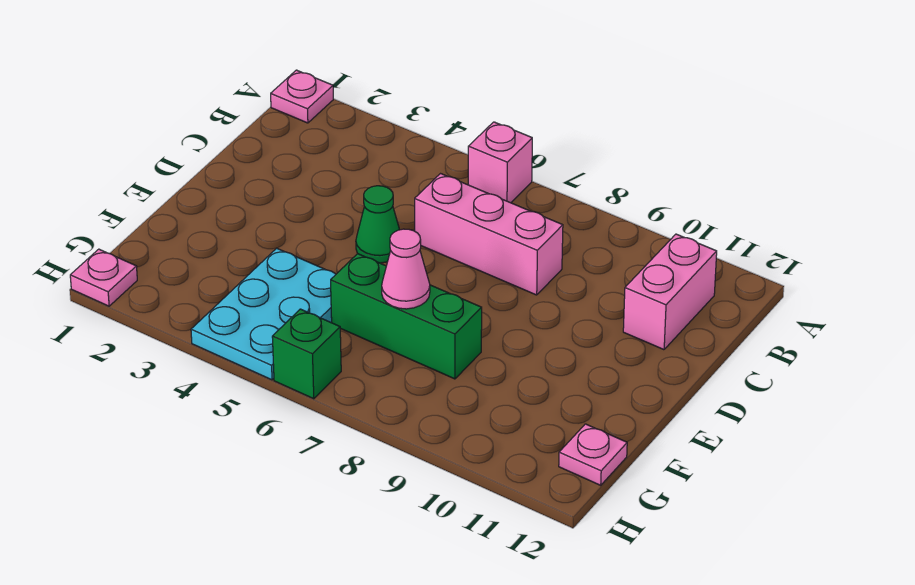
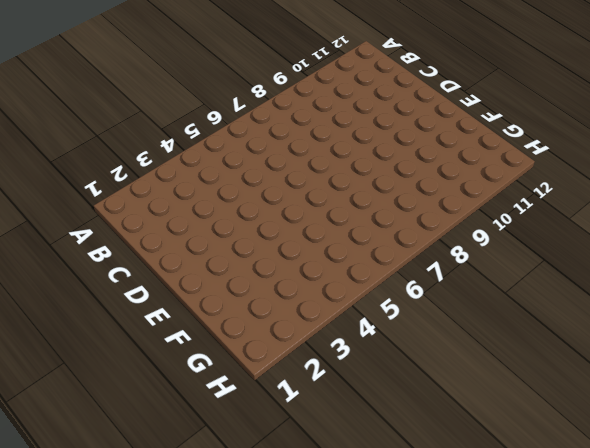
none -> pink plate A1 level 1
none -> pink brick A6 level 1

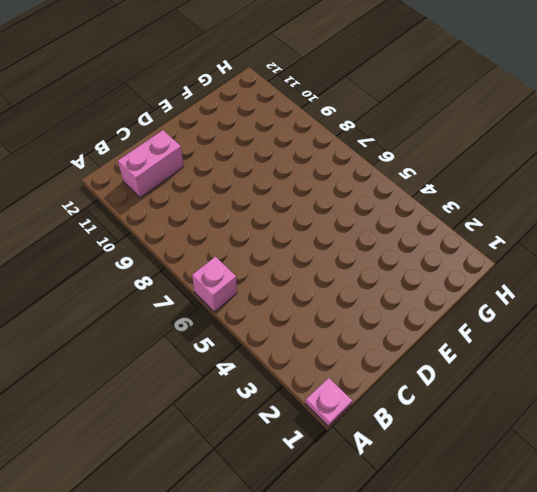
none -> pink brick C6:C8 level 1
none -> green cone D5 level 1

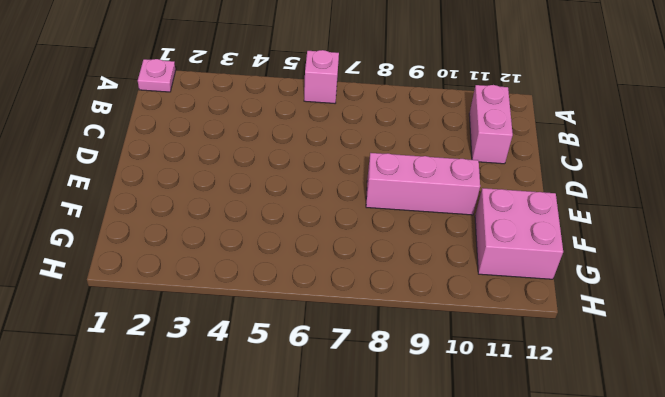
pink brick E8:E10 level 1 -> pink brick C6:C8 level 1
pink brick F11:G12 level 1 -> pink plate G12 level 1
none -> green cone D5 level 1
none -> cyan plate F4:H5 level 1

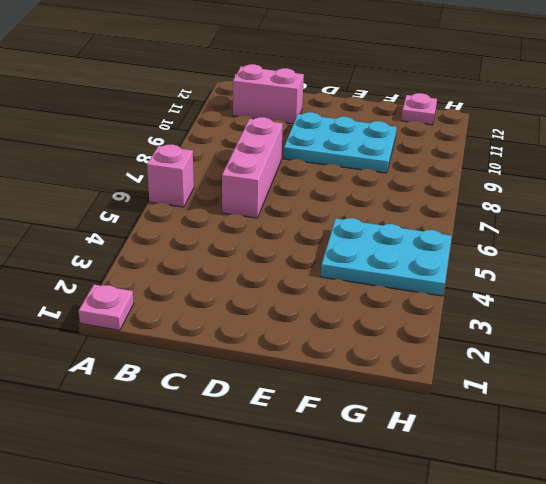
cyan plate D9:F10 level 1 -> none
none -> green cone D5 level 1
none -> green brick F6:F8 level 1

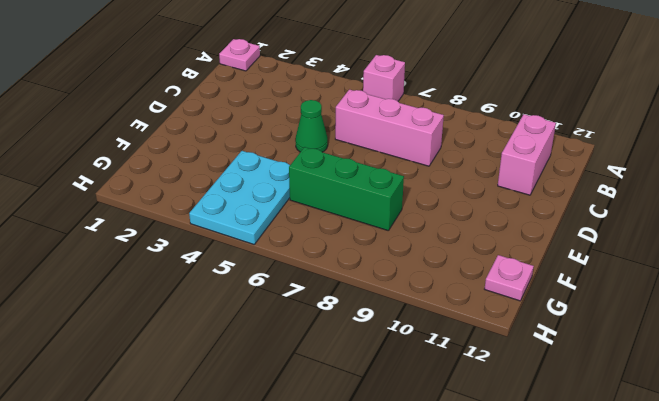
none -> pink plate H1 level 1
none -> green brick H6 level 1

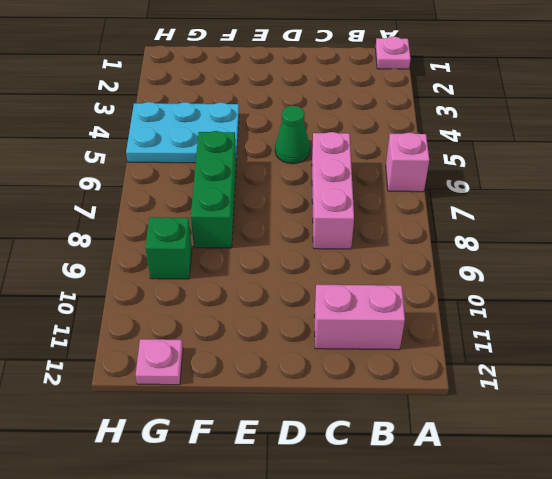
green brick G9 level 1 -> green brick H6 level 1
none -> pink plate H1 level 1
none -> pink cone F7 level 2

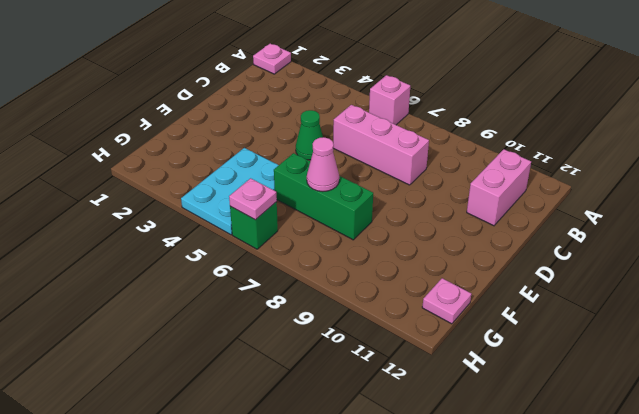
pink plate H6 level 2 -> pink plate H1 level 1

